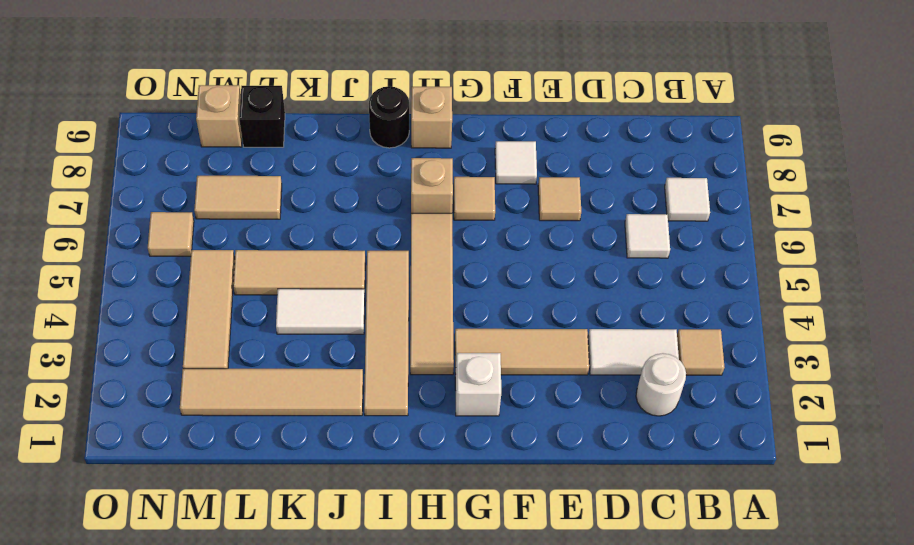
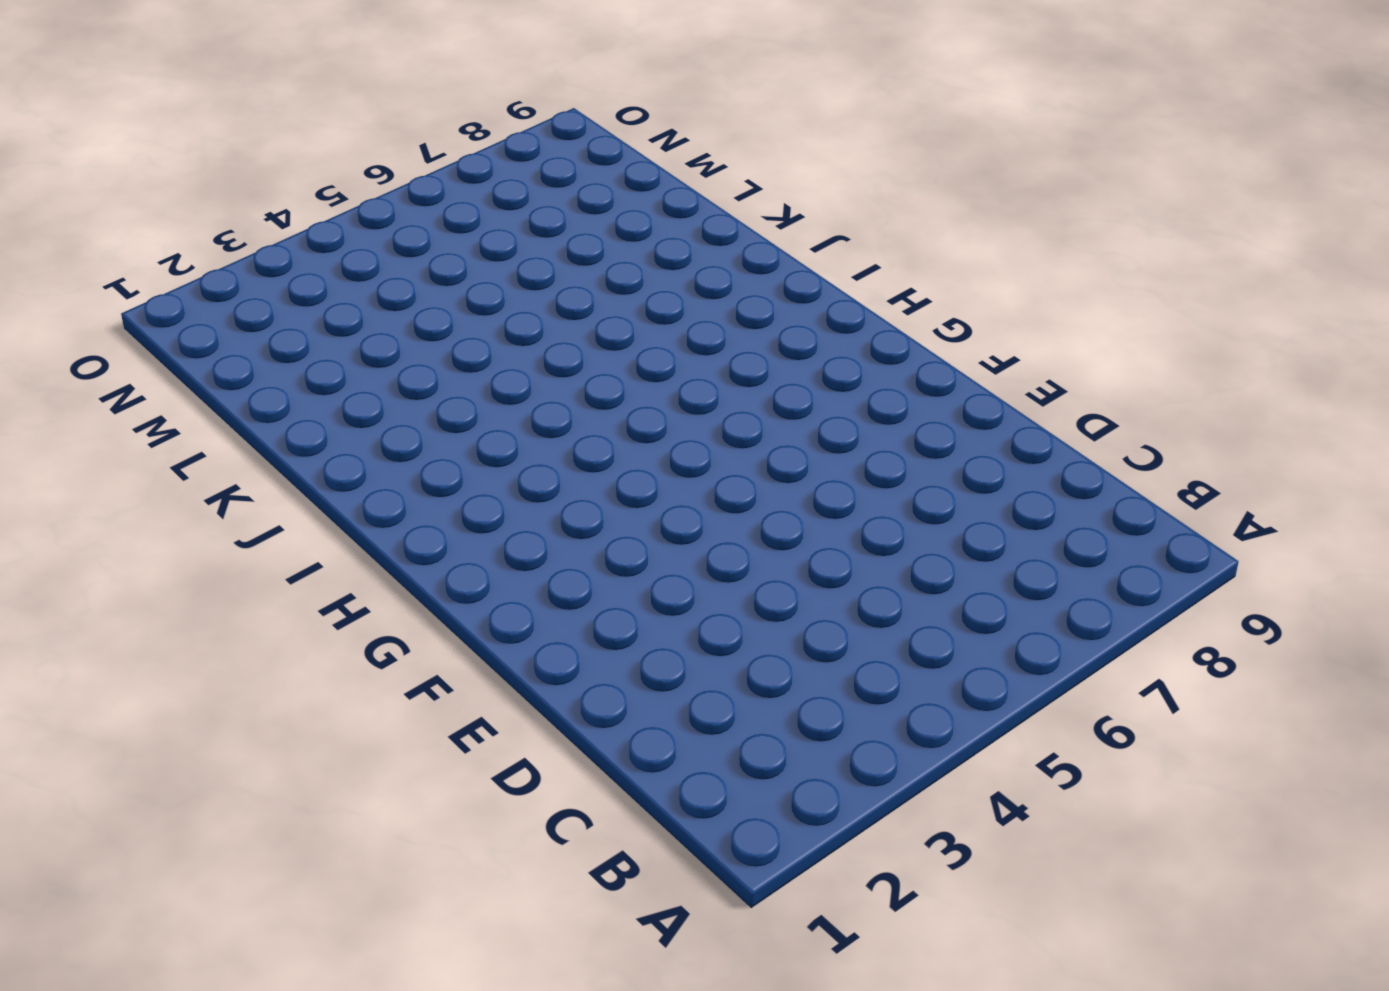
none -> tan tile B3 level 1
none -> white tile B7 level 1
none -> white round brick C2 level 1

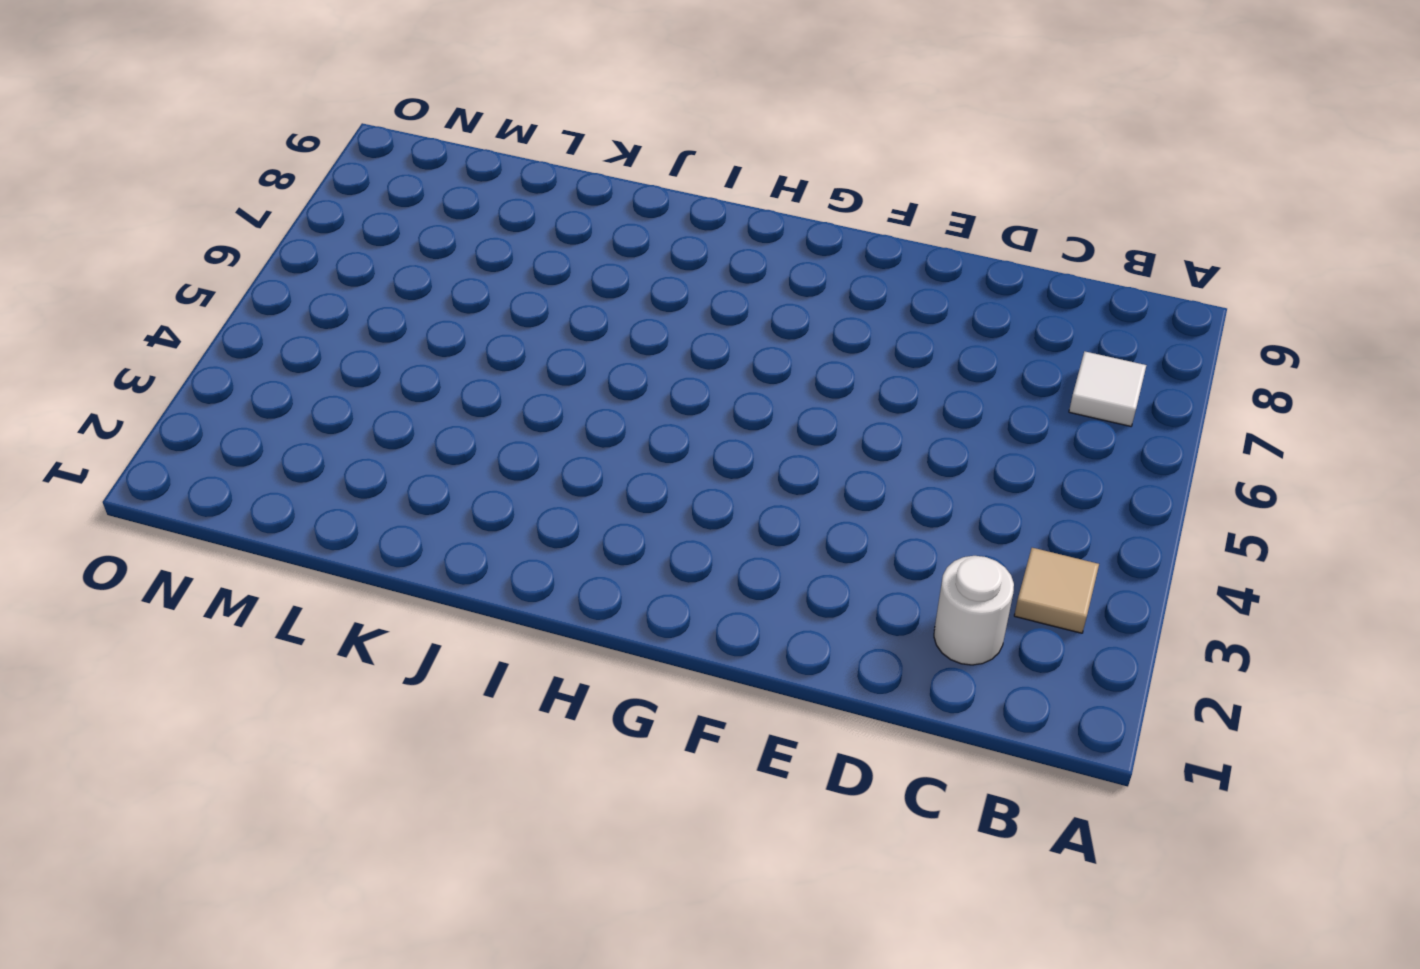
none -> white tile C3:D3 level 1
none -> white tile C6 level 1
none -> tan tile E3:G3 level 1

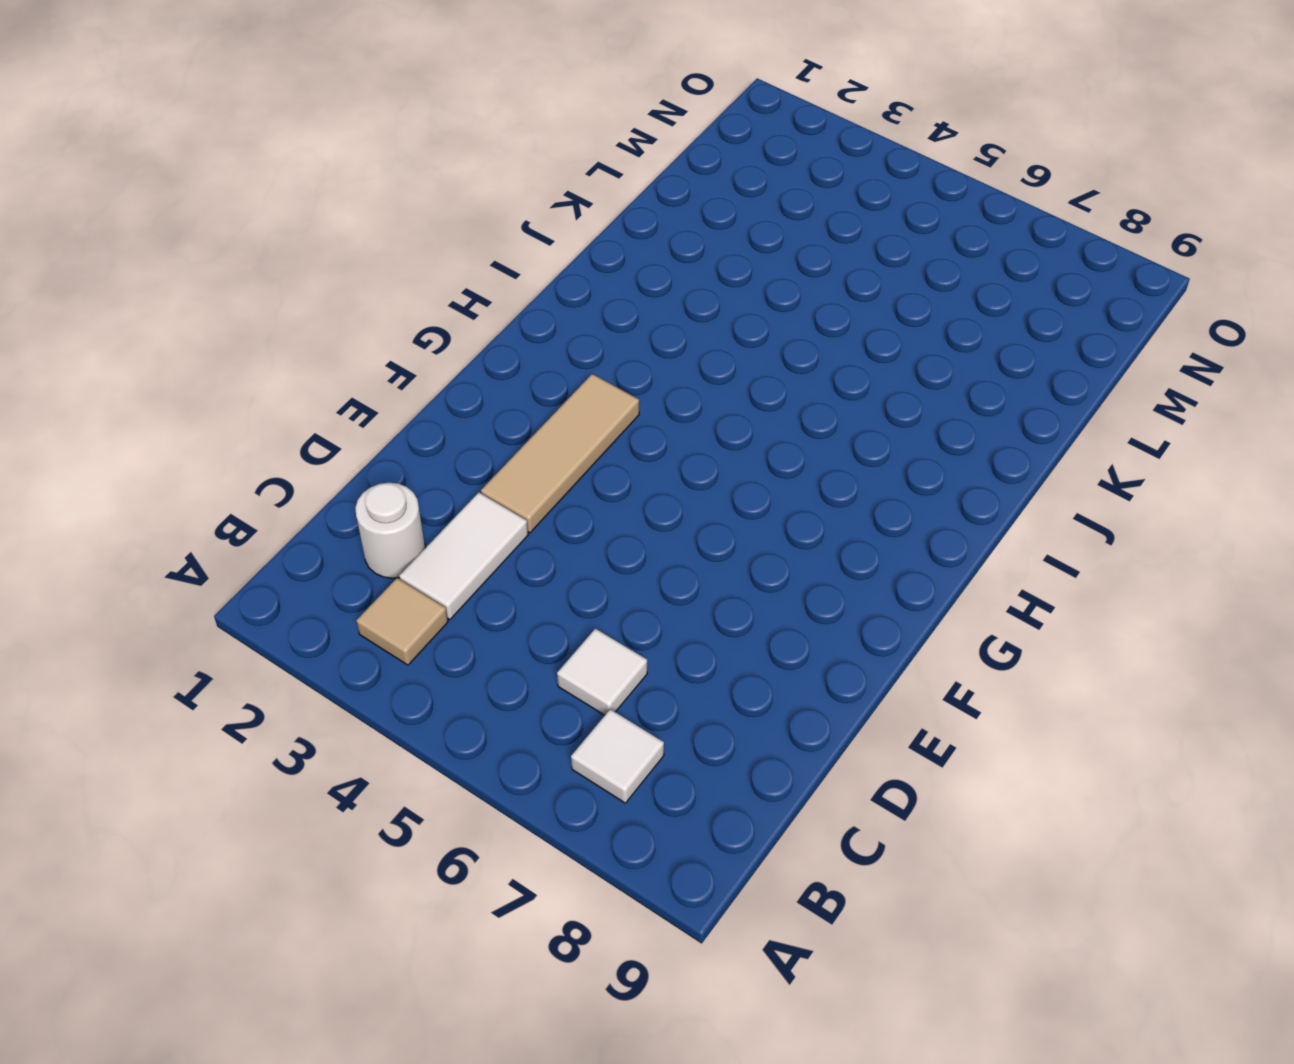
none -> tan tile E7 level 1
none -> white tile F8 level 1
none -> white brick G2 level 1

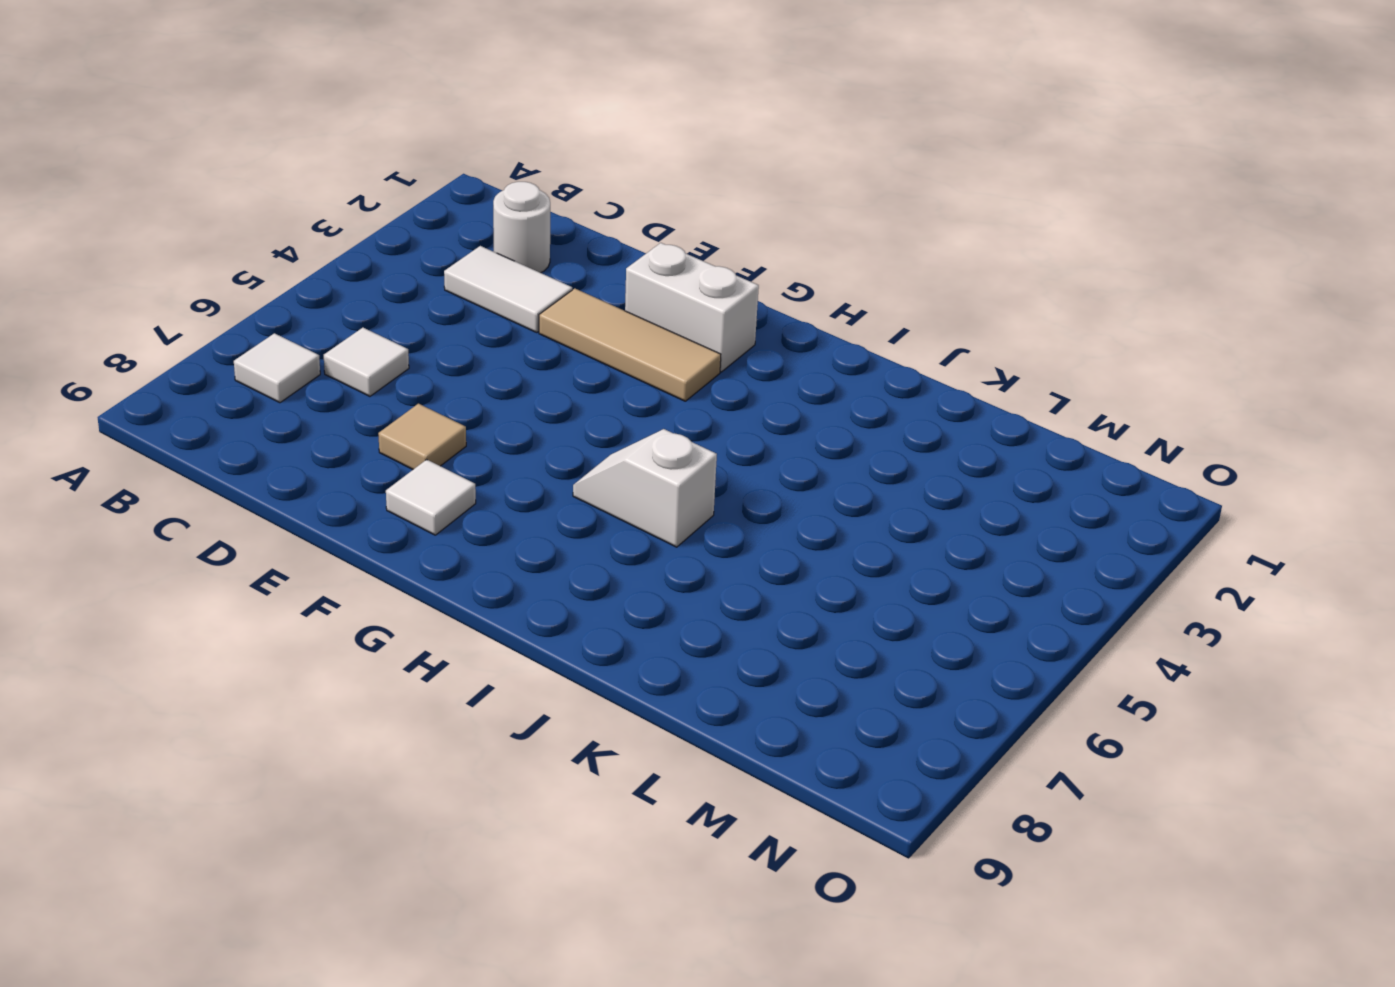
white brick F2:G2 level 1 -> white brick G2 level 1
white slope H6:I6 level 1 top I -> tan tile H3:H6 level 1
none -> tan tile B3 level 1
none -> tan tile G7 level 1
none -> tan brick H7 level 1

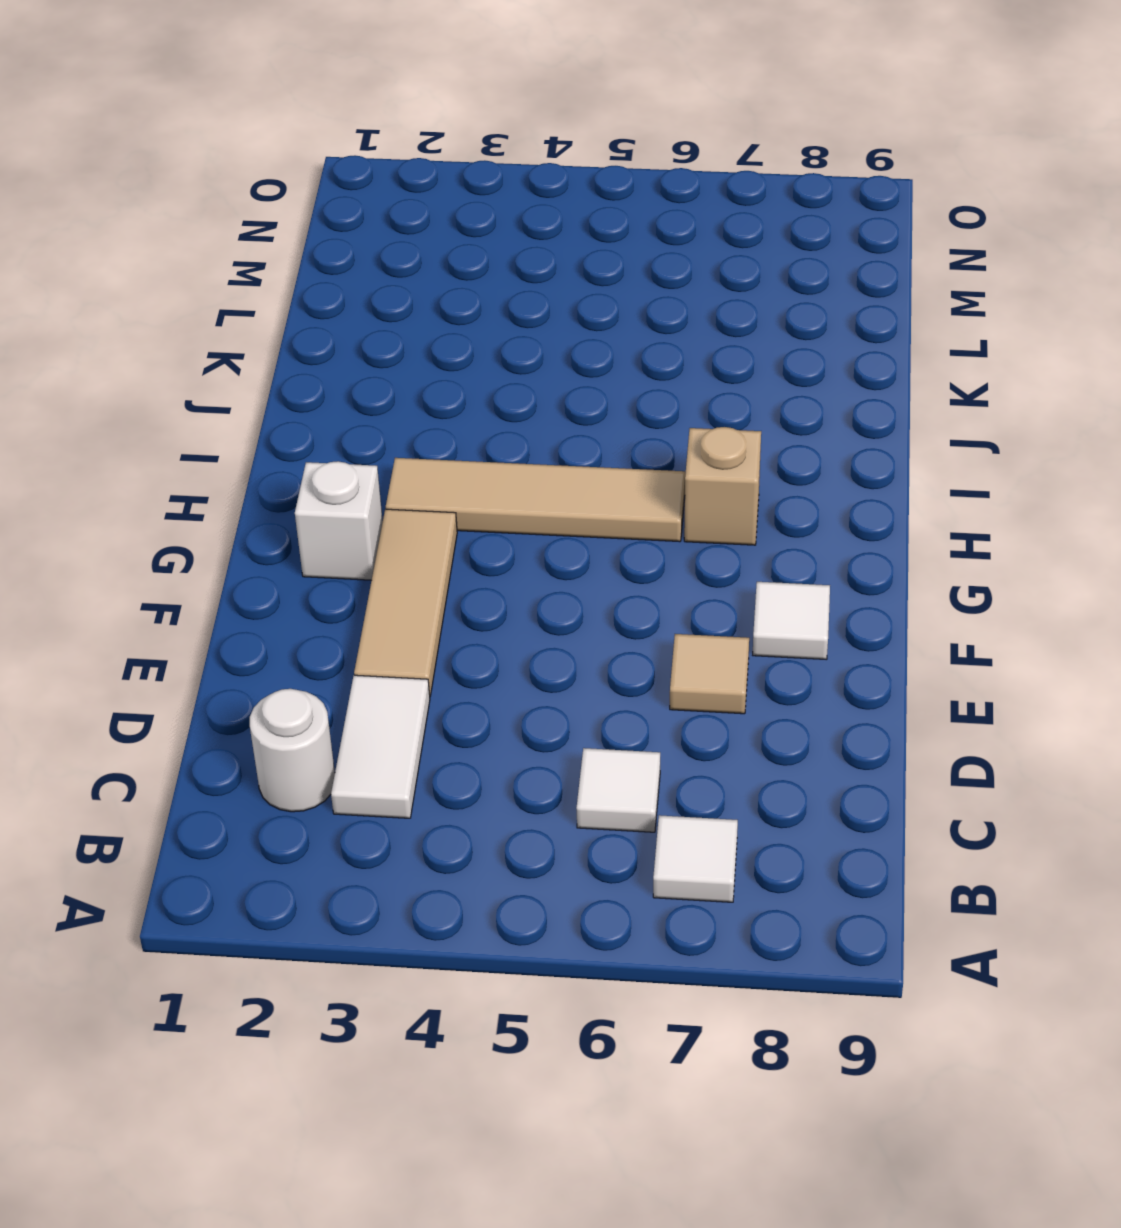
none -> tan tile B3 level 1
none -> tan tile G7 level 1
none -> tan brick H9 level 1

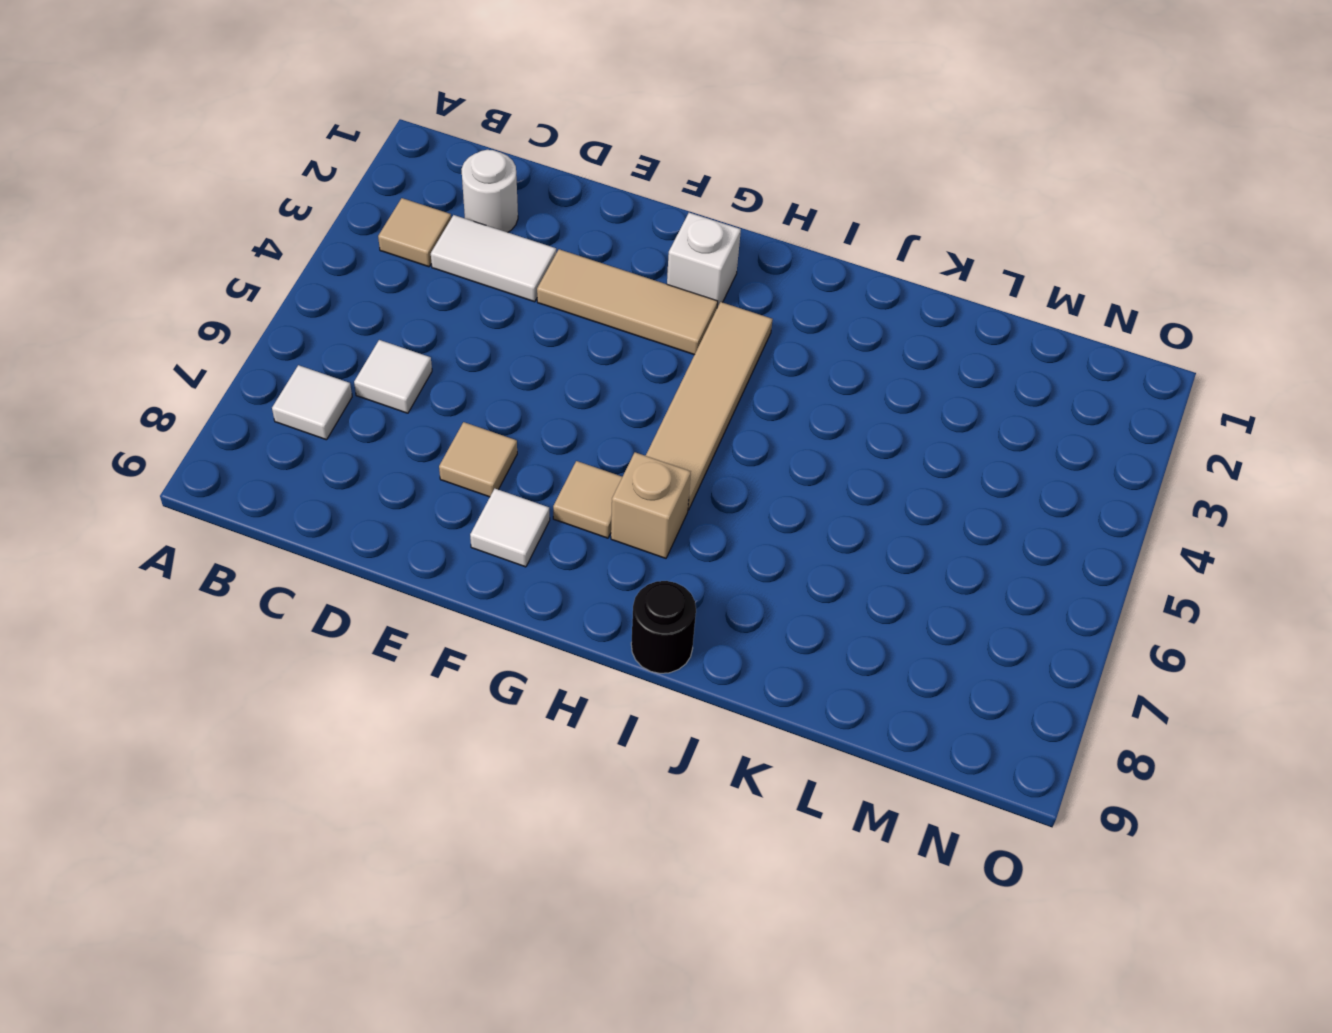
none -> tan brick H9 level 1
none -> tan tile I2:I5 level 1
none -> tan tile J2:M2 level 1

